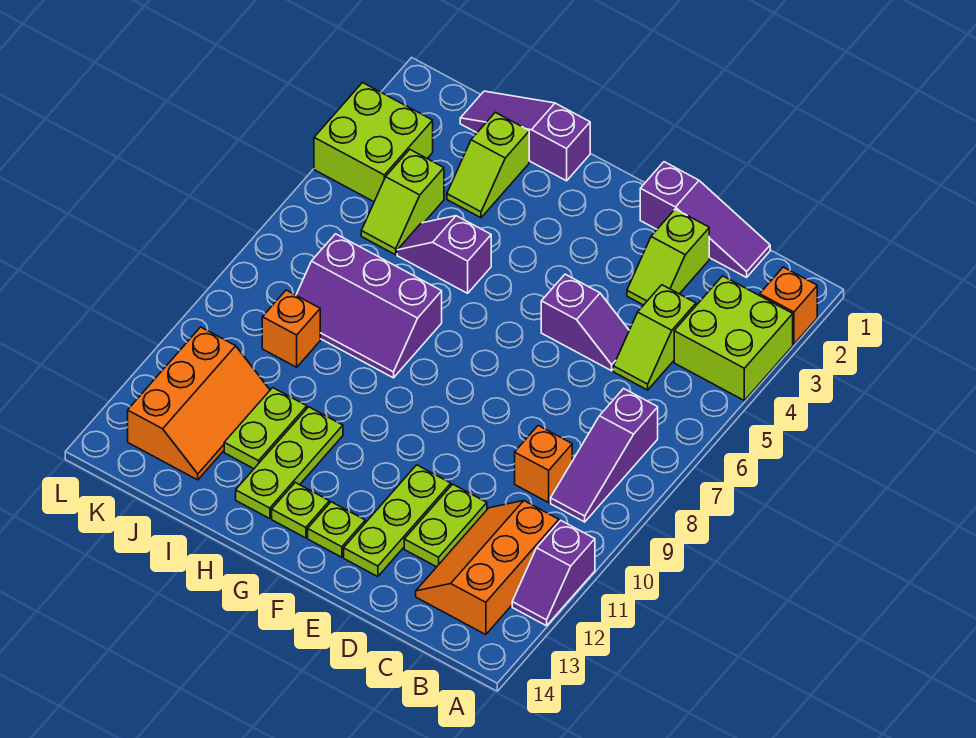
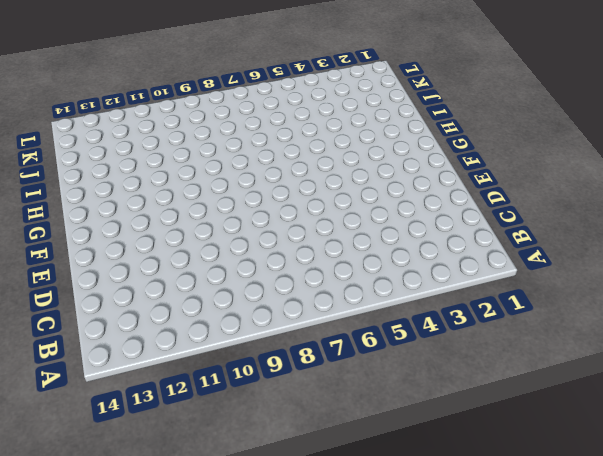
none -> orange brick A2 level 1
none -> lime brick A3:B4 level 1
none -> purple slope A11:A12 level 1 top 11

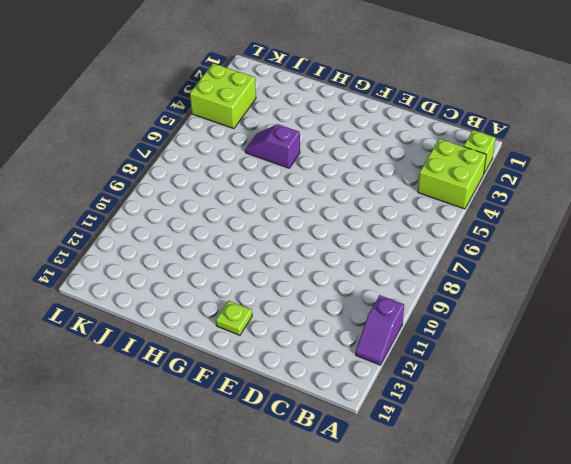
lime brick A2 level 1 -> orange brick A2 level 1
none -> purple slope B7:B9 level 1 top 7
none -> orange slope B11:C13 level 1 top B
none -> purple slope C1:E1 level 1 top E

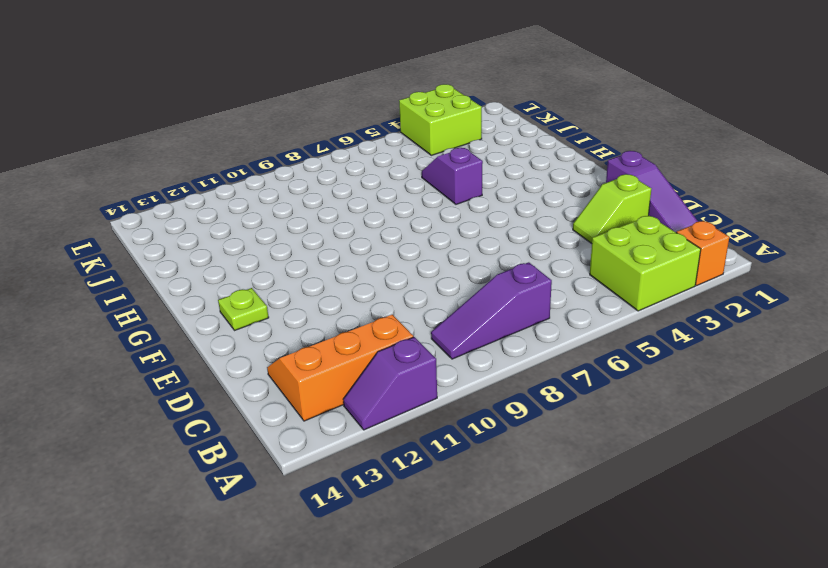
none -> lime slope C4:C5 level 1 top 4
none -> orange brick C9 level 1
none -> purple slope D5:E5 level 1 top E

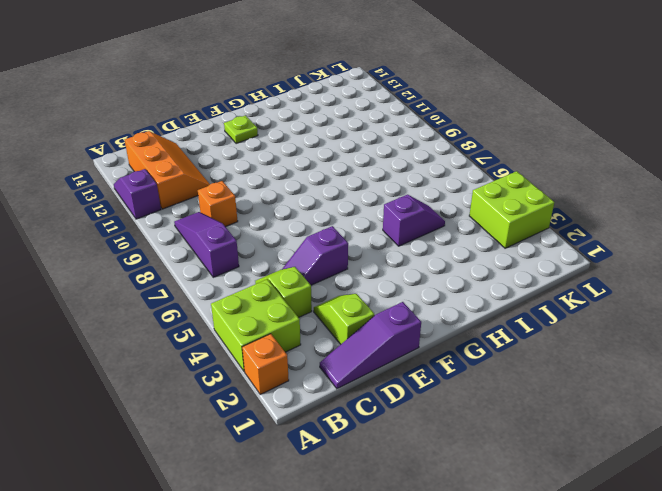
none -> lime plate D11:D12 level 1
none -> lime plate E11:E13 level 1
none -> lime plate G13 level 1

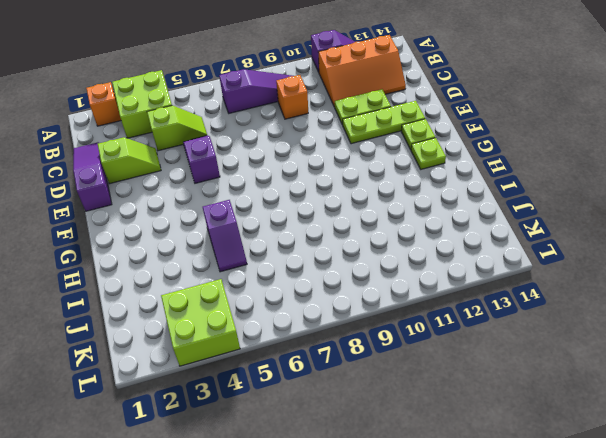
none -> purple slope H1:J1 level 1 top H
none -> purple slope H7:J8 level 1 top 7
none -> lime plate H11:H13 level 1

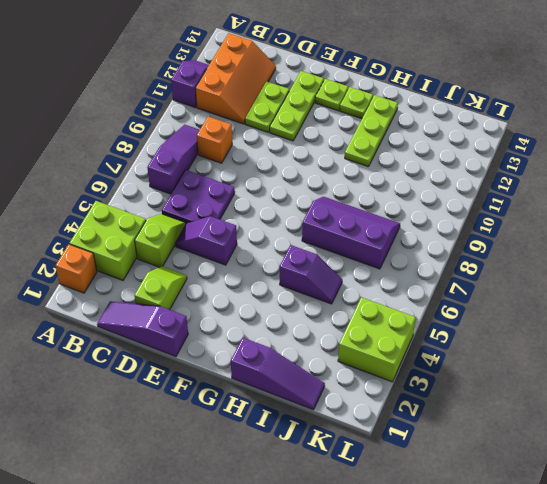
purple plate C6:D7 level 1 -> none
none -> lime slope I2:I3 level 1 top 2
none -> lime plate I11:I12 level 1
none -> lime slope J4:J5 level 1 top 4

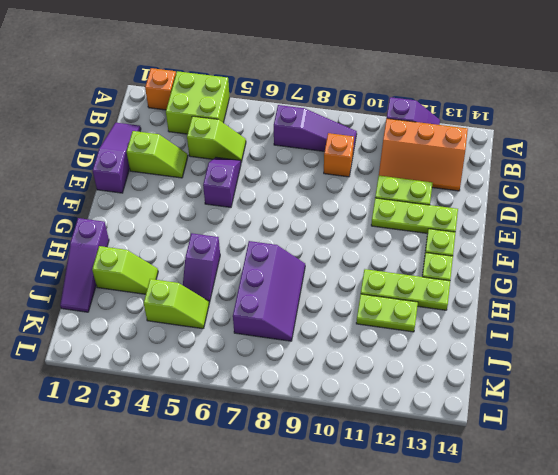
none -> orange brick J9 level 1
none -> orange slope J11:K13 level 1 top K
none -> lime brick K3:L4 level 1

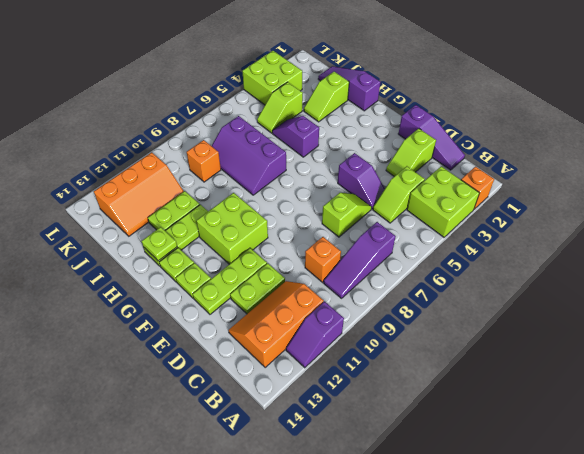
lime slope D6:D7 level 1 top 7 -> none
lime brick F10:G11 level 1 -> none
lime plate H13 level 2 -> none

